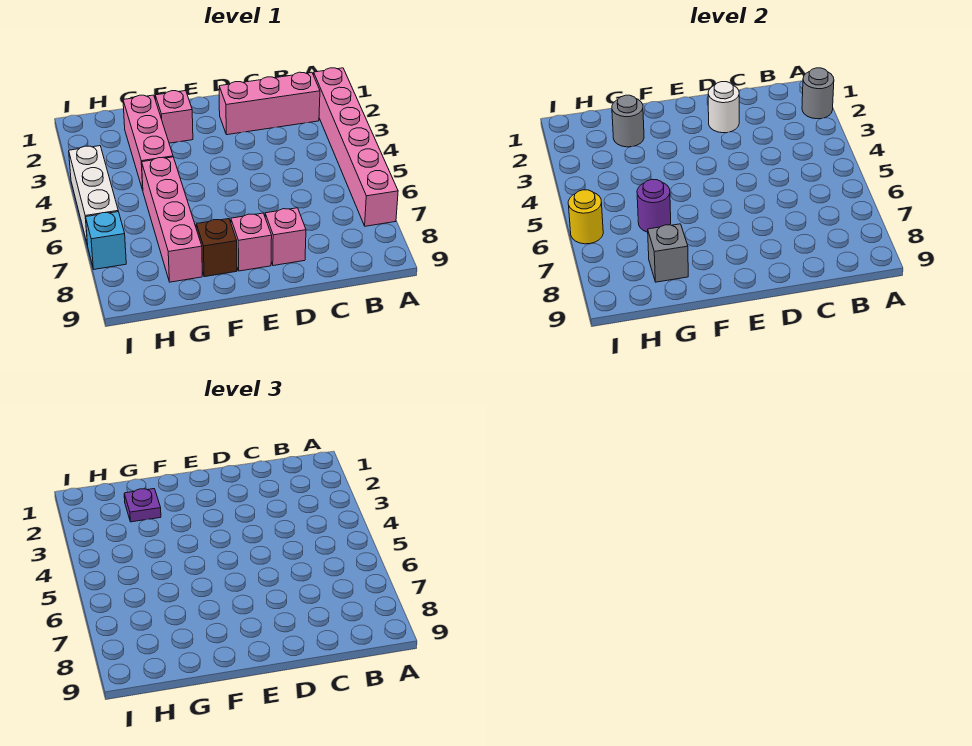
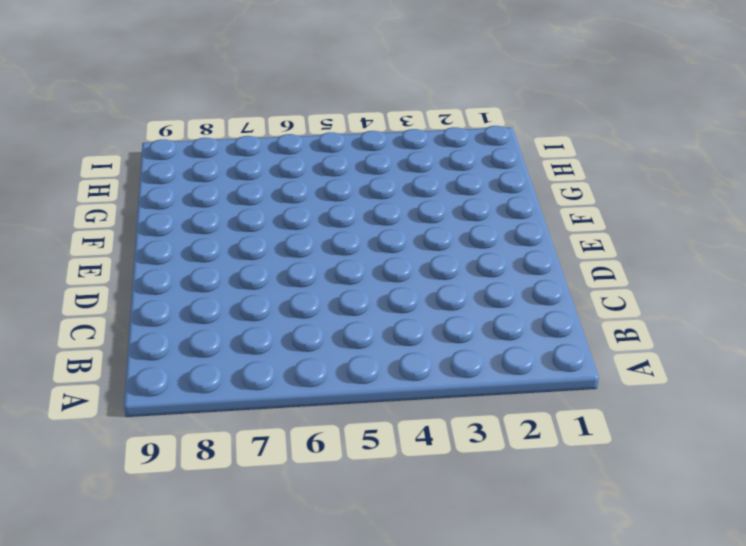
none -> pink brick A2:A7 level 1
none -> pink brick B2:D2 level 1
none -> pink brick D8 level 1

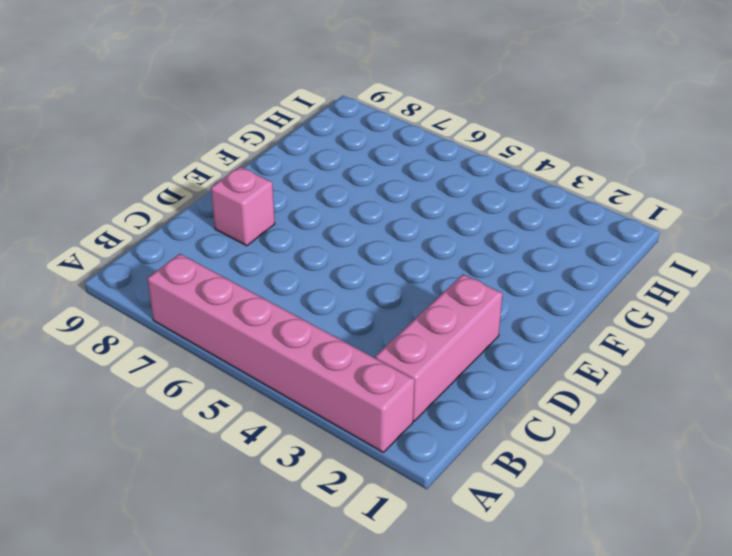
none -> pink brick E8 level 1
none -> pink brick F2 level 1
none -> brown brick F8 level 1

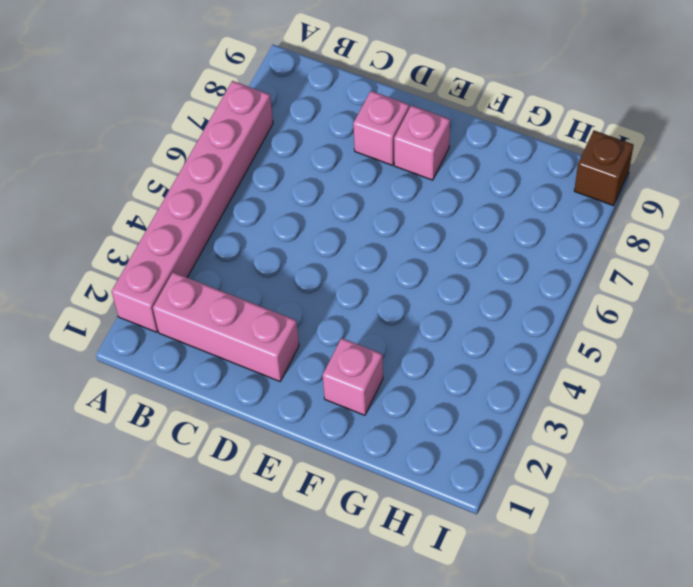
brown brick I9 level 1 -> brown brick F8 level 1
none -> pink brick G2:G4 level 1
none -> pink brick G5:G8 level 1
none -> white brick I4:I6 level 1

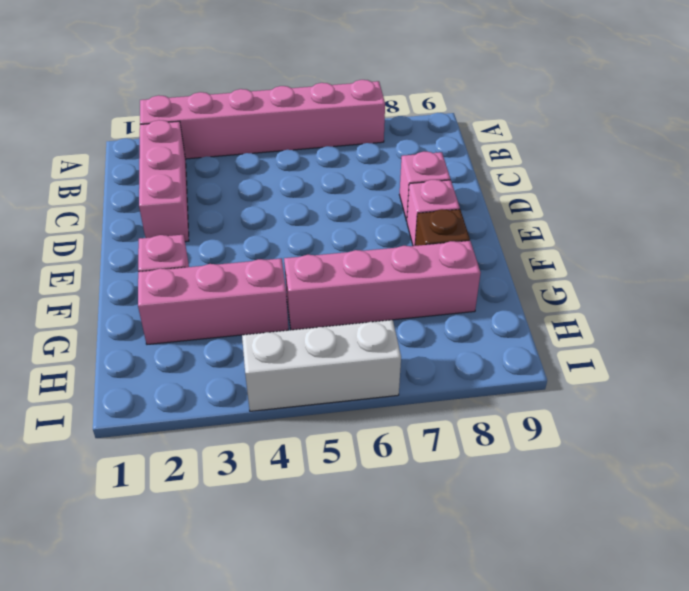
none -> cyan brick I7 level 1
none -> grey round brick A2 level 2
none -> white round brick D2 level 2

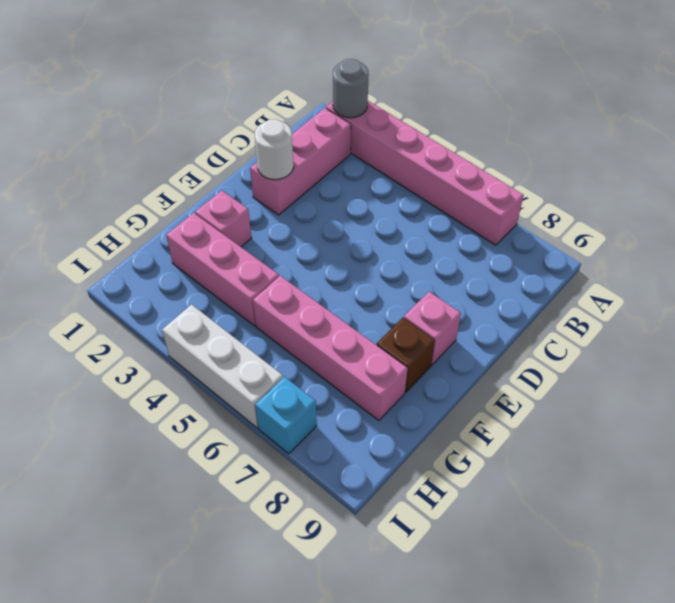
none -> pink brick D8 level 1
none -> grey round brick G2 level 2
none -> purple round brick G6 level 2

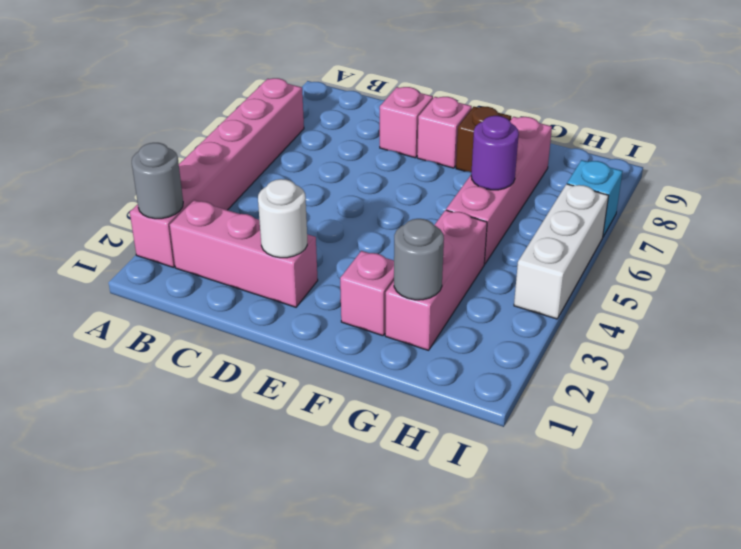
none -> grey brick G8 level 2
none -> yellow round brick I6 level 2
none -> purple plate G2 level 3

